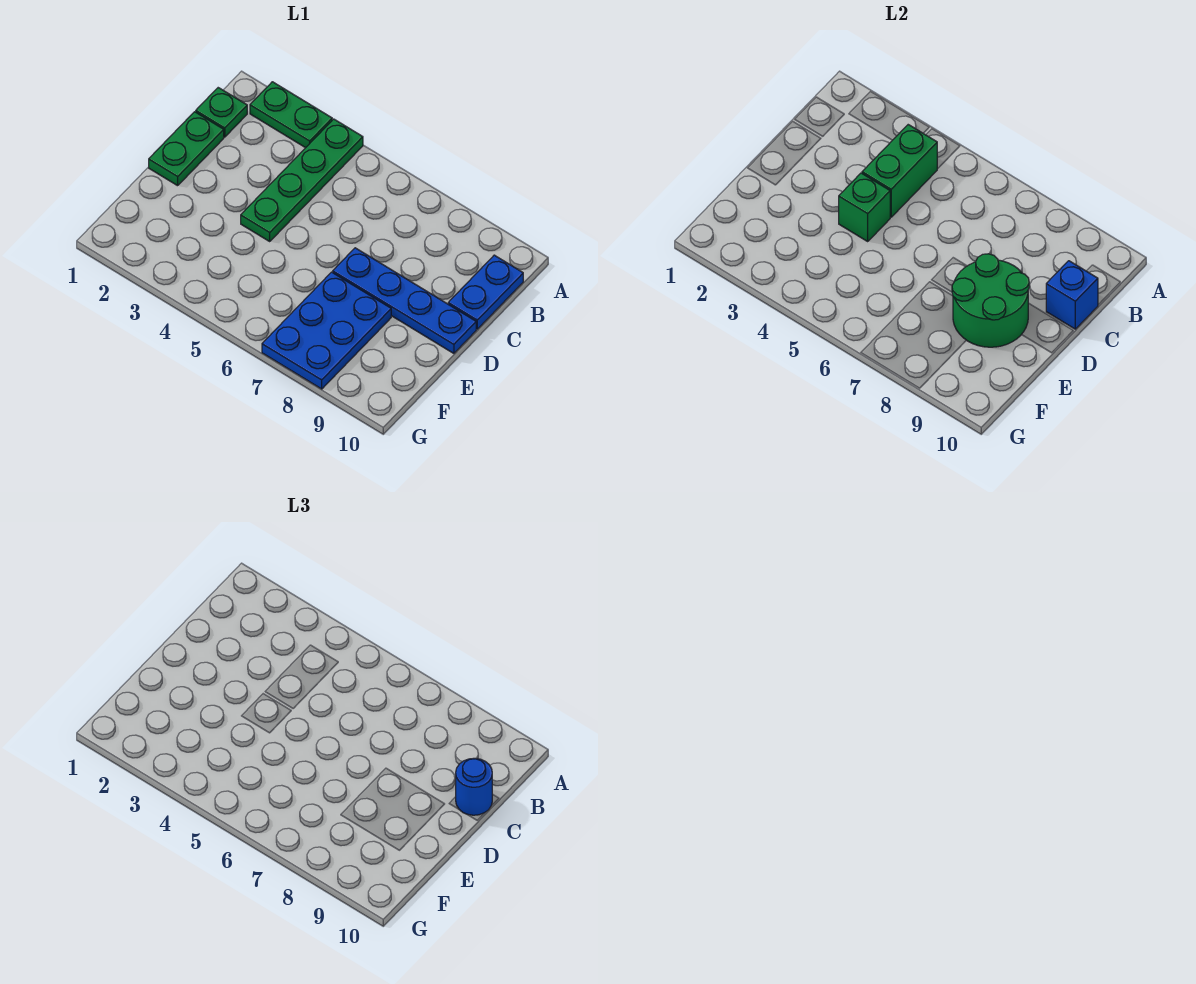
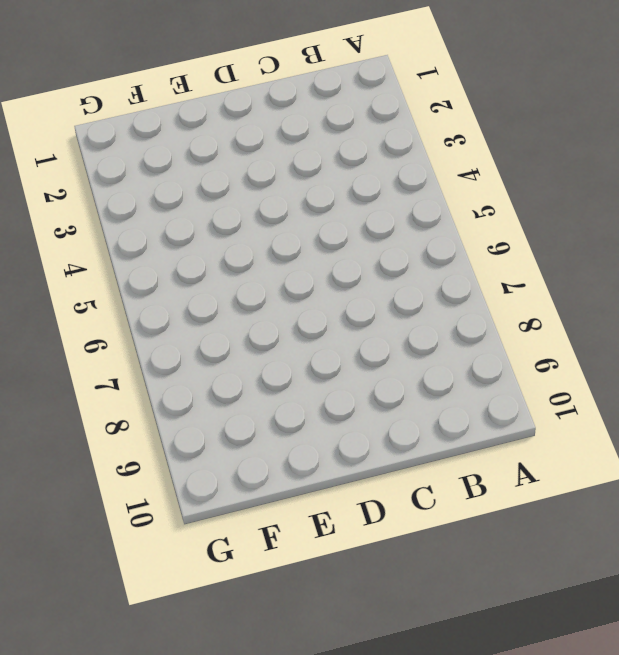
none -> green plate A2:A3 level 1
none -> green plate A4:D4 level 1
none -> green plate B1 level 1

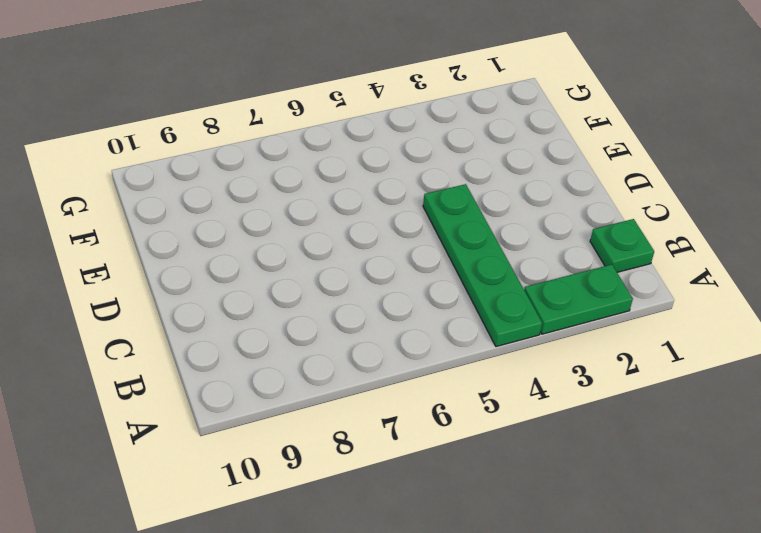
none -> blue plate B10:C10 level 1
none -> green plate C1:D1 level 1
none -> blue plate D7:D10 level 1

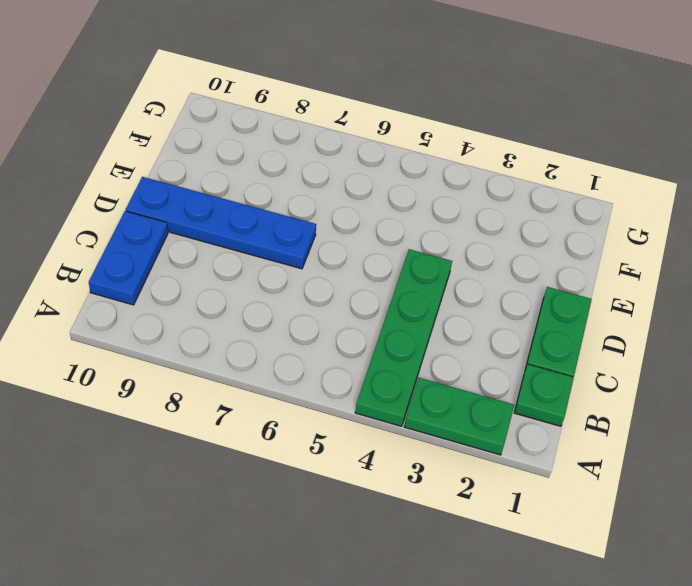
none -> blue plate E7:G8 level 1
none -> green brick B4:C4 level 2
none -> blue brick C10 level 2

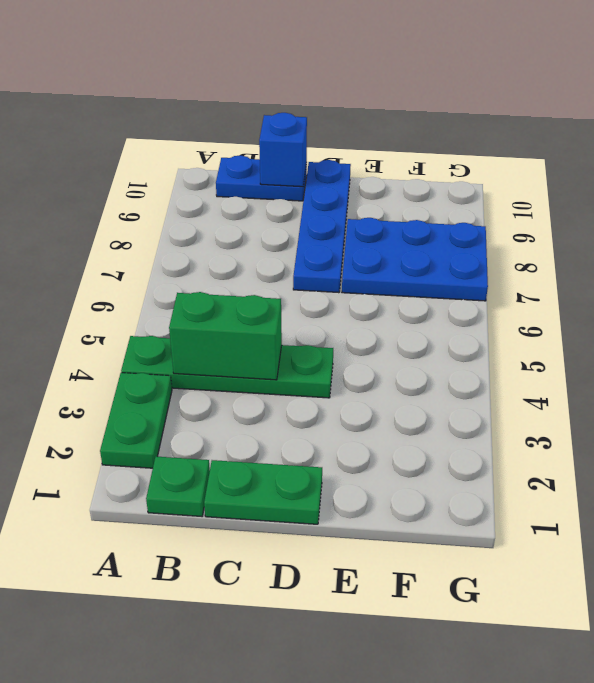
none -> green brick D4 level 2
none -> green round brick D8:E9 level 2
none -> blue round brick C10 level 3

